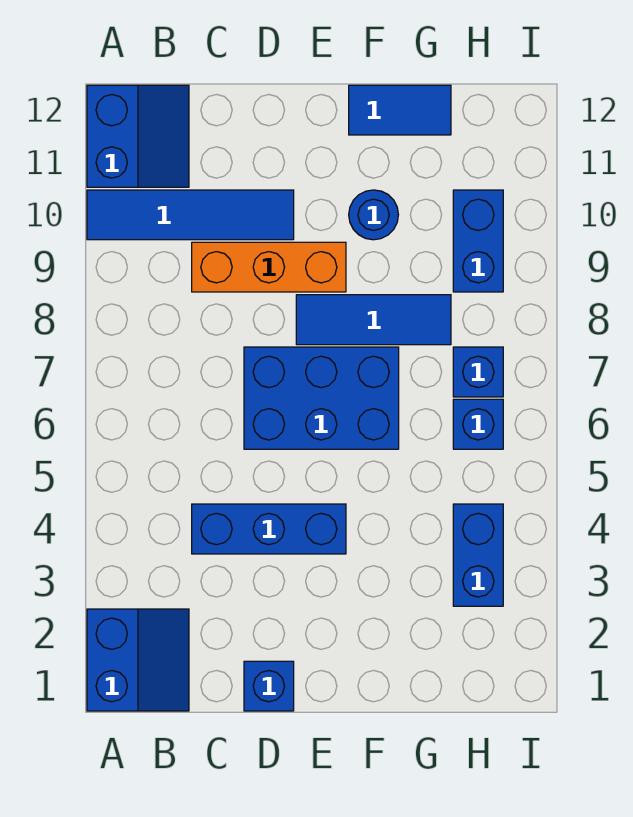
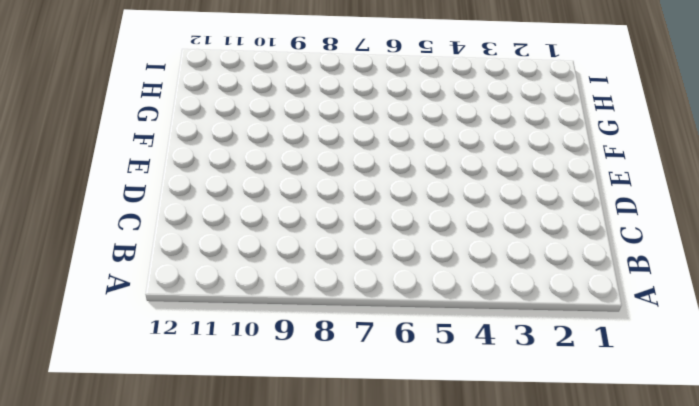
none -> blue slope A1:B2 level 1 top A
none -> blue tile A10:D10 level 1
none -> blue slope A11:B12 level 1 top A

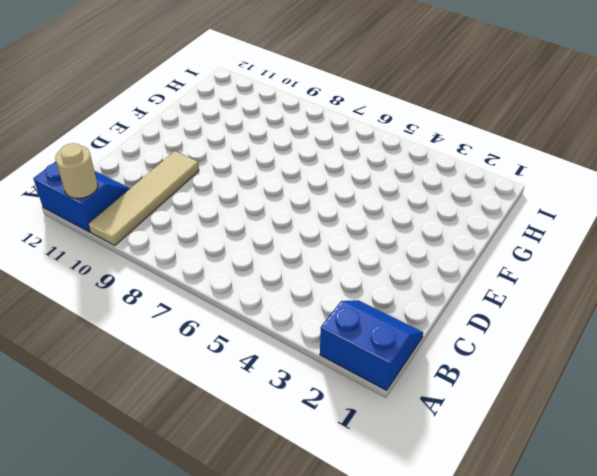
tan tile A10:D10 level 1 -> blue tile A10:D10 level 1
tan round brick A11 level 2 -> none
none -> blue brick C4:E4 level 1
none -> orange brick C9:E9 level 1
none -> blue brick D1 level 1

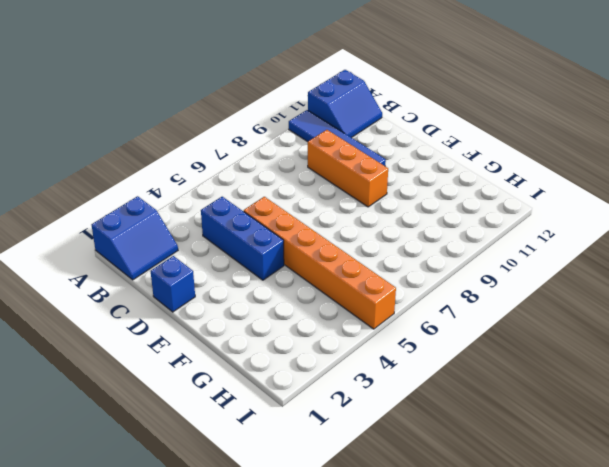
orange brick D5:I5 level 1 -> none
none -> blue brick D6:F7 level 1
none -> blue tile E8:G8 level 1
none -> blue round brick F10 level 1

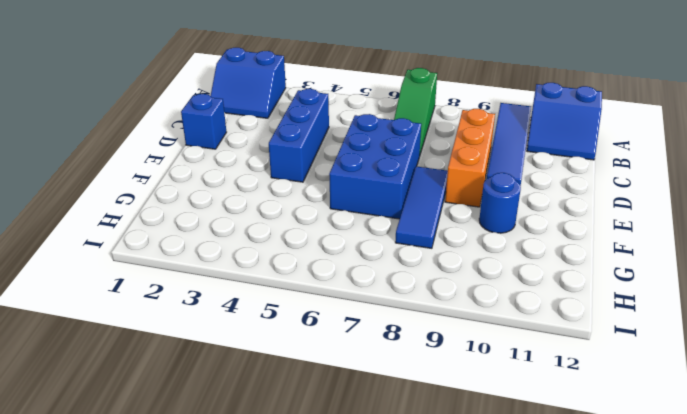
green slope A7:C7 level 1 top A -> none
none -> blue tile F12:G12 level 1
none -> blue brick H3:H4 level 1
none -> blue brick H6 level 1

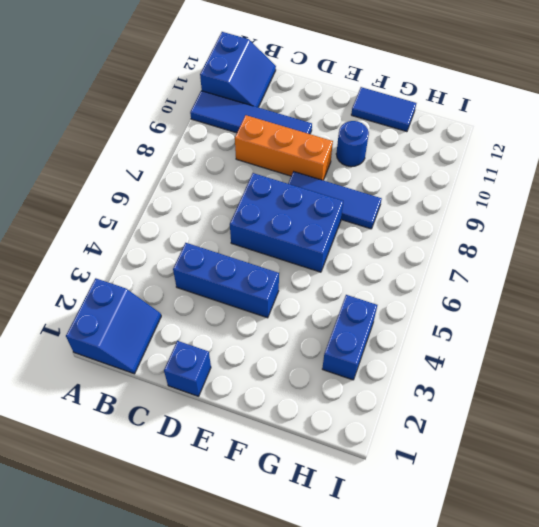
none -> blue brick H6 level 1
none -> blue brick H7 level 1
none -> blue brick H9:H10 level 1

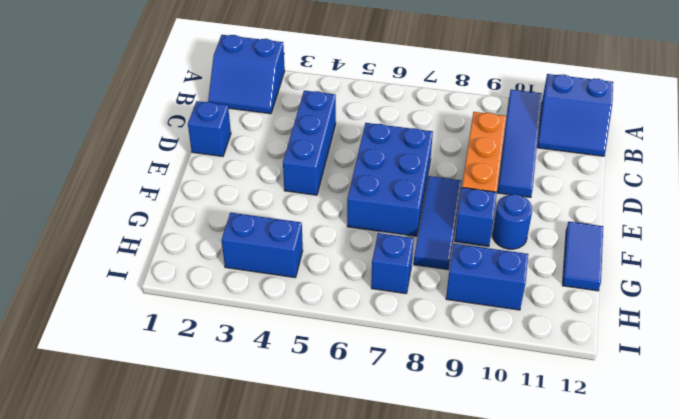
blue brick F9 level 1 -> blue brick H6 level 1

